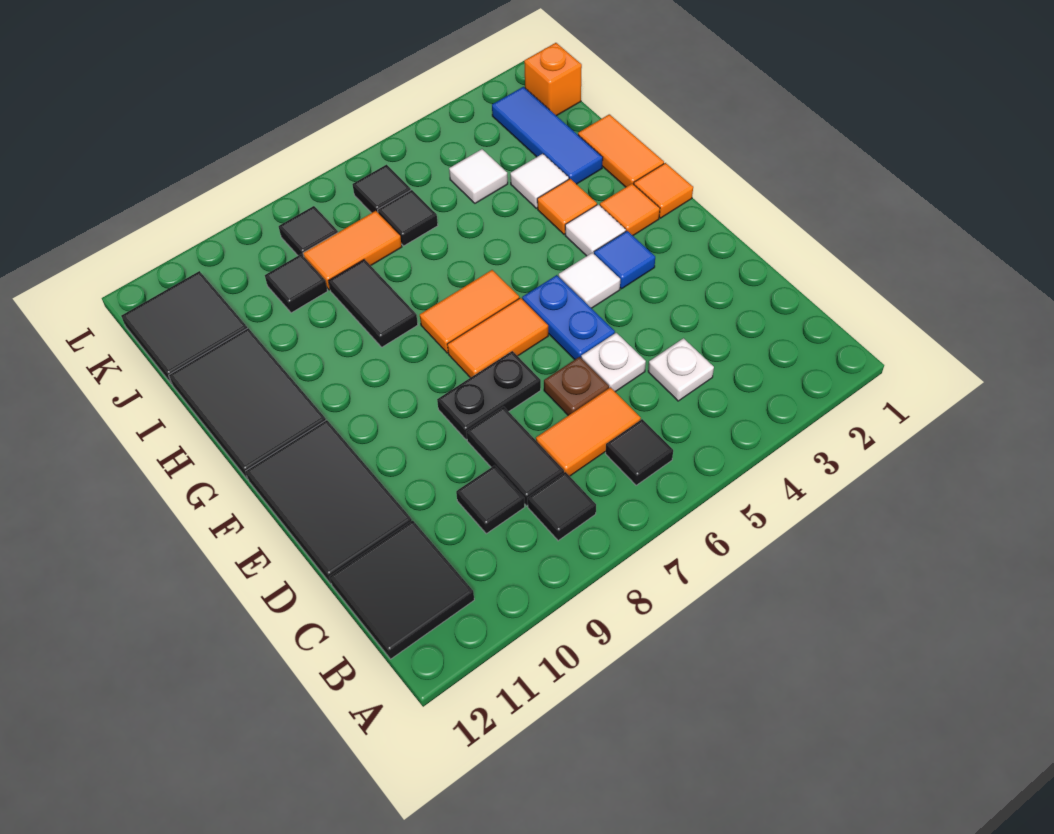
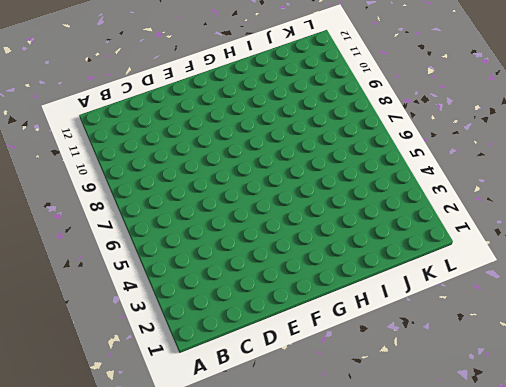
none -> black tile B6 level 1
none -> black tile B8 level 1
none -> black tile B11:C12 level 1
none -> white plate C4 level 1

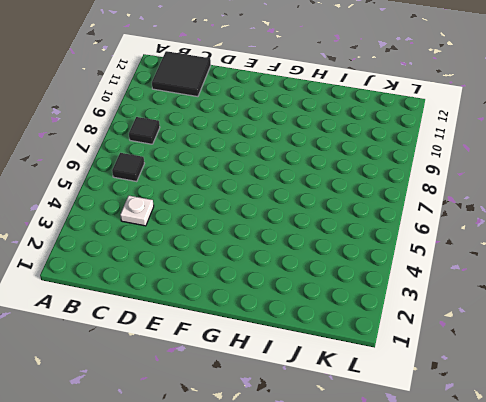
none -> orange tile C6:C7 level 1
none -> black tile C8:D8 level 1
none -> black tile C9 level 1
none -> white plate D5 level 1

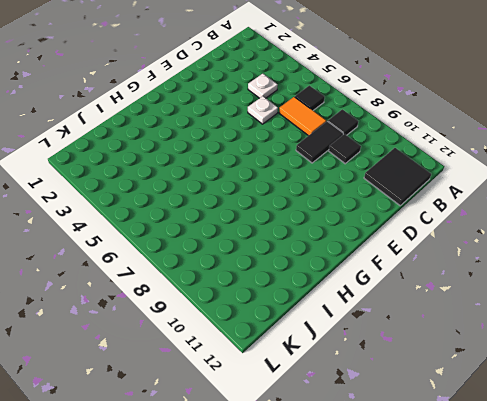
none -> brown plate D6 level 1
none -> black tile D11:F12 level 1
none -> blue plate E5:F5 level 1
none -> black plate E7:E8 level 1

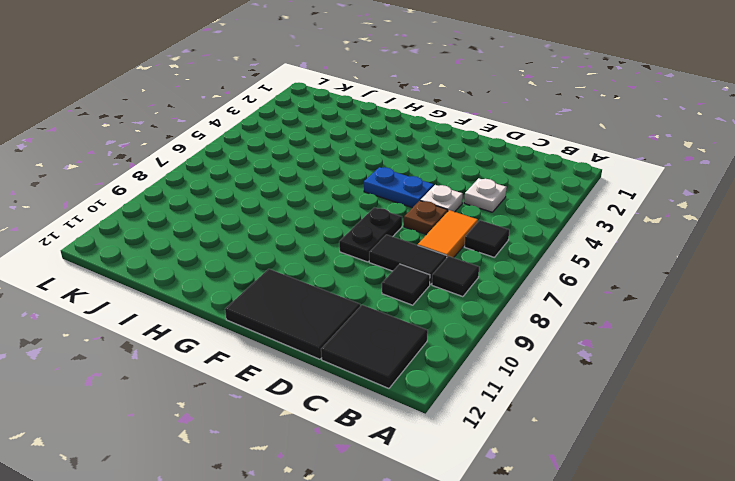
none -> blue tile F3 level 1
none -> white tile F4 level 1
none -> orange tile F6:F7 level 1
none -> orange tile G1 level 1

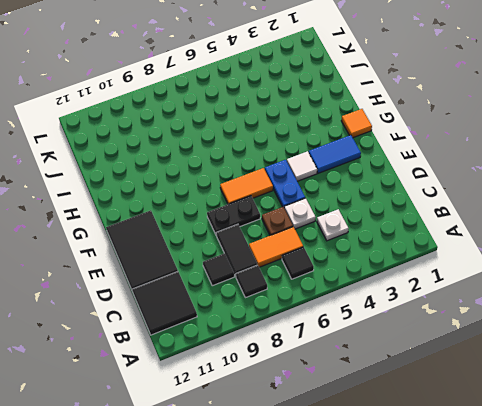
blue tile F2:F3 level 1 -> blue tile F3 level 1
none -> orange tile G2 level 1
none -> white tile G3 level 1
none -> orange tile G6:G7 level 1
none -> black tile G11:I12 level 1

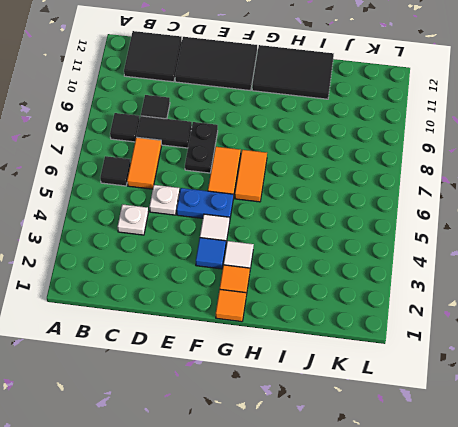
none -> brown plate D6 level 1
none -> orange tile H1:I1 level 1
none -> orange tile H3 level 1
none -> black tile H8:I8 level 1

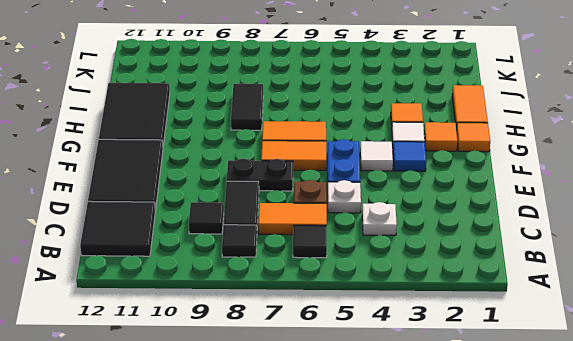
none -> blue tile I2:K2 level 1
none -> white tile I3 level 1
none -> white tile J4 level 1
none -> black tile J6 level 1

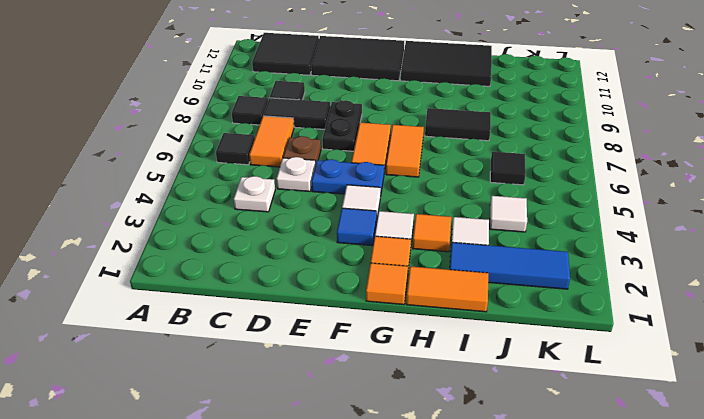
none -> orange tile J7:J8 level 1
none -> black tile J9 level 1
none -> black tile J11:K12 level 1
none -> orange brick K1 level 1

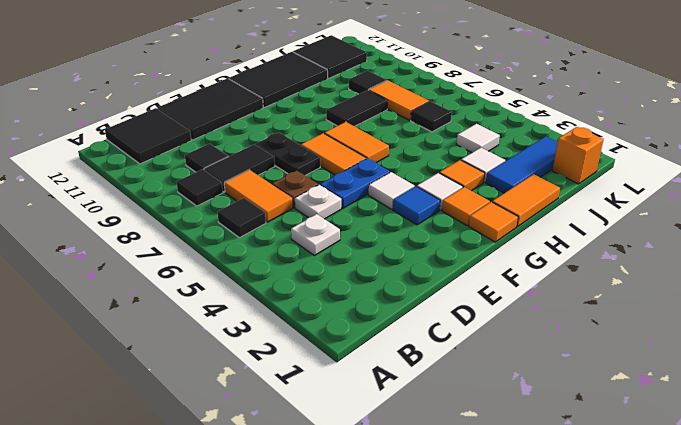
none -> black tile K6 level 1
none -> black tile K8 level 1

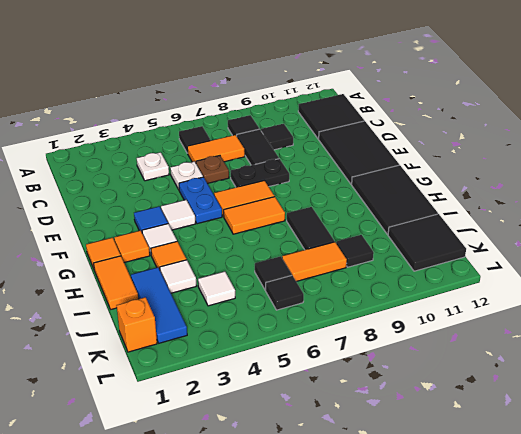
none -> black tile K8 level 1

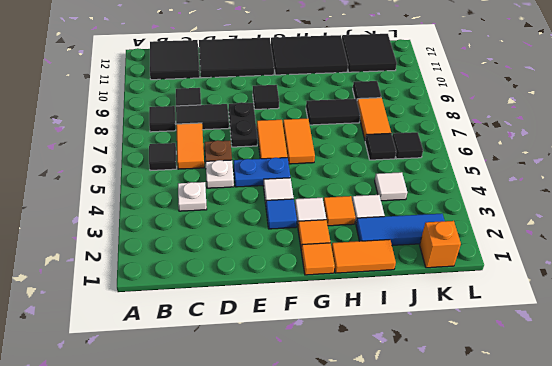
black tile F9 level 1 -> black tile K8 level 1

